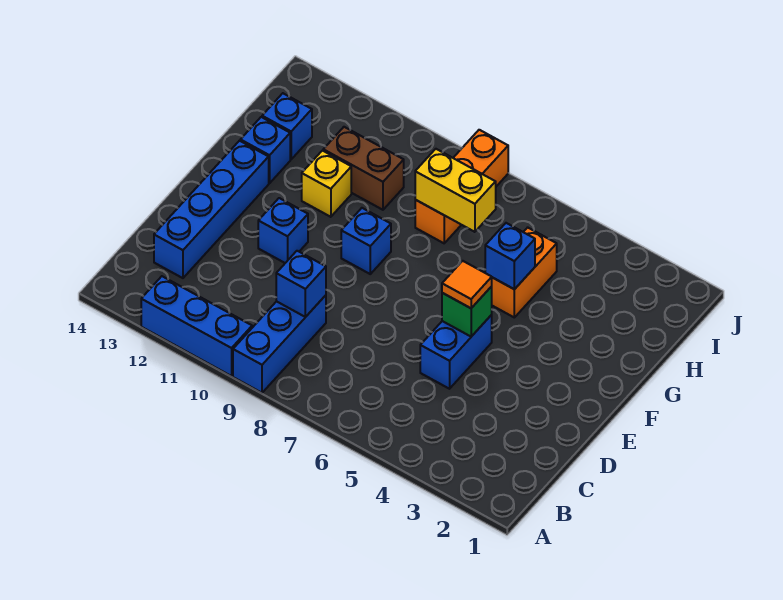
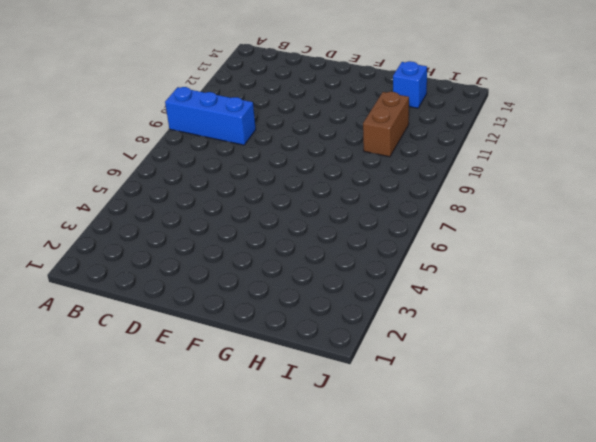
none -> blue brick A10:A12 level 1
none -> blue brick C13:F13 level 1
none -> blue brick D5:E5 level 1

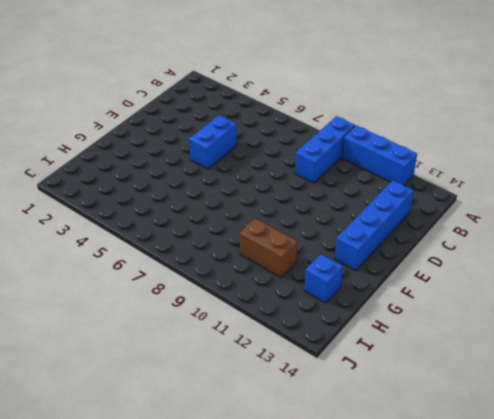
none -> blue brick E11 level 1
none -> blue brick F9 level 1
none -> orange brick G5:H5 level 1

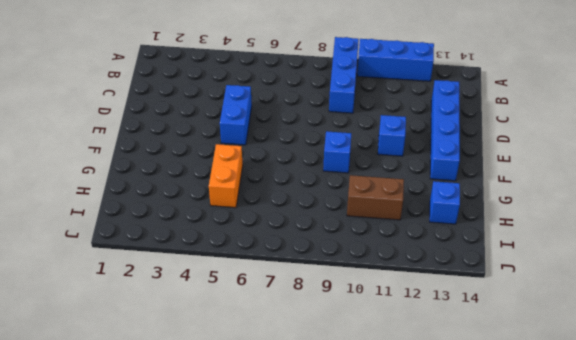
none -> yellow brick G11 level 1
none -> blue brick G13 level 1
none -> orange brick H8:J8 level 1

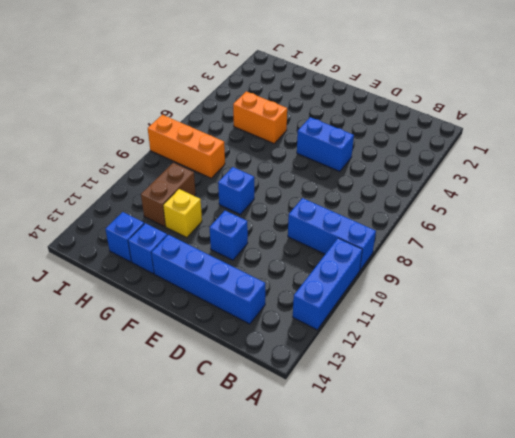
none -> blue brick C9 level 2
none -> green brick E5 level 2
none -> blue brick G5 level 2

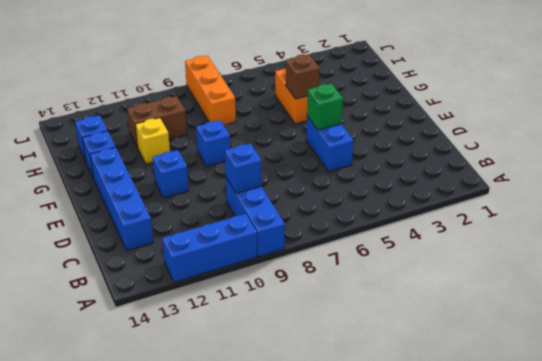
brown brick G5 level 2 -> blue brick G5 level 2
none -> yellow brick H7:H8 level 2
none -> orange tile E5 level 3

